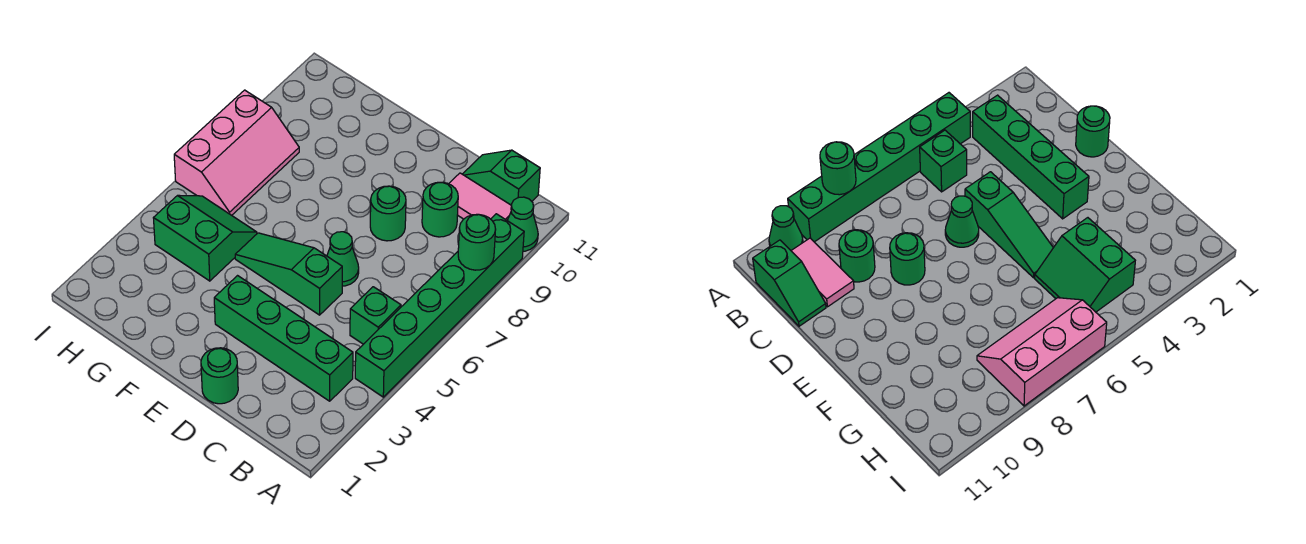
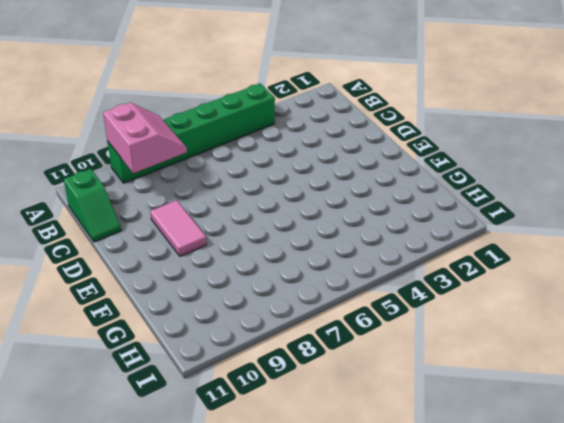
pink slope A8:B9 level 2 top 9 -> green round brick A8 level 2
pink tile D9:E9 level 1 -> pink tile B10:C10 level 1
none -> green cone A10 level 1
none -> green brick B3:E3 level 1
none -> green brick B5 level 1

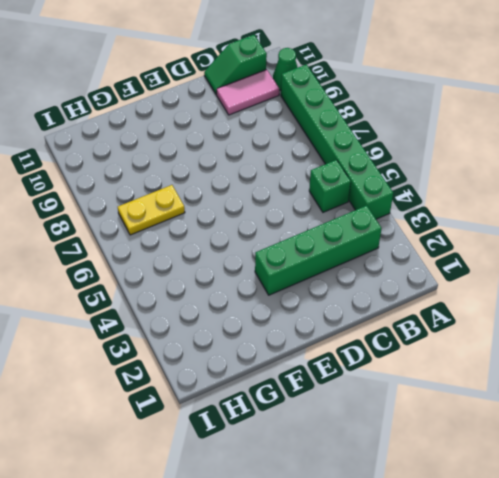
yellow plate G7:H7 level 1 -> pink slope H6:I8 level 1 top I
none -> green round brick C9 level 1
none -> green round brick D1 level 1
none -> green slope D5:F5 level 1 top D

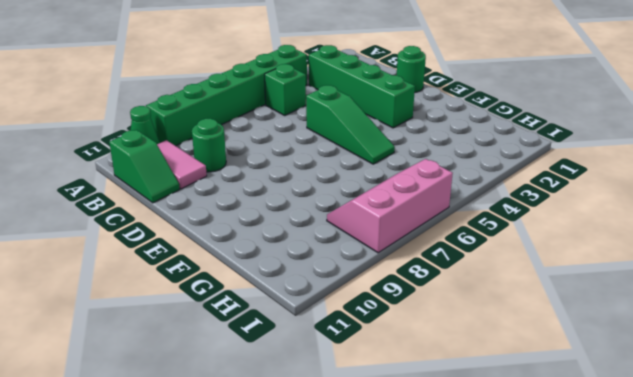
none -> green cone D6 level 1
none -> green round brick D8 level 1
none -> green slope G4:H5 level 1 top 4

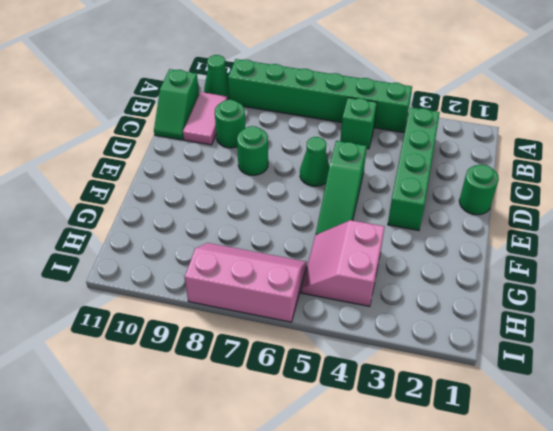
pink slope G4:H5 level 1 top 4 -> green slope G4:H5 level 1 top 4
none -> green round brick A8 level 2

